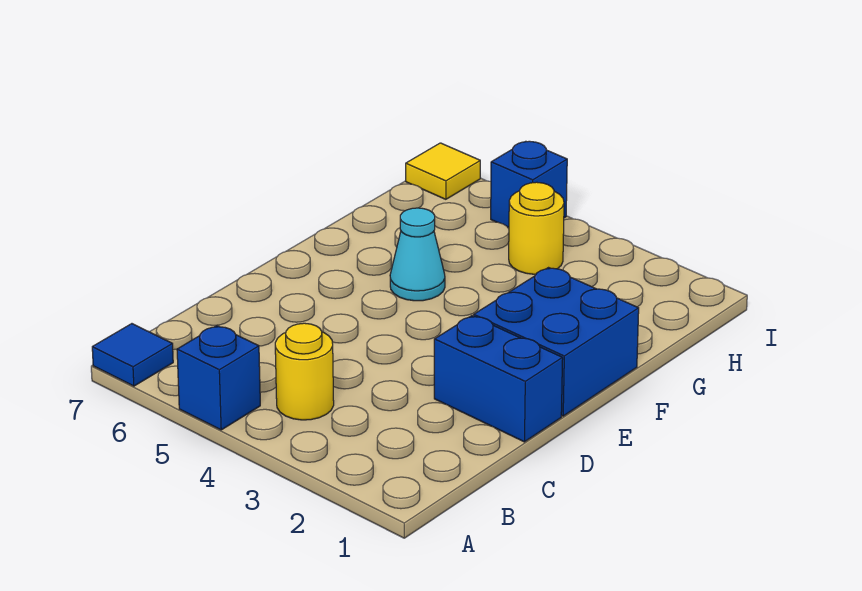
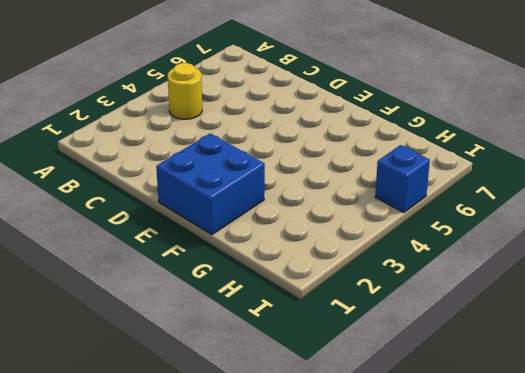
none -> blue brick A5 level 1
none -> blue tile A7 level 1

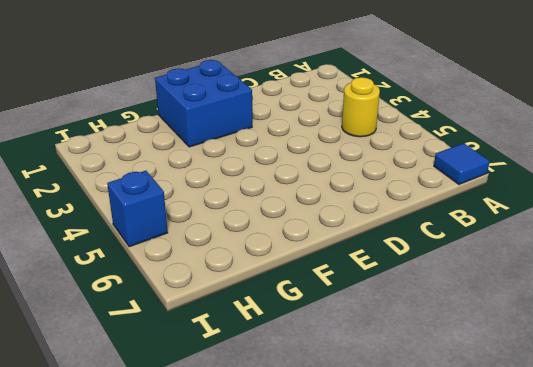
none -> blue brick A5 level 1
none -> blue brick D1:D2 level 1

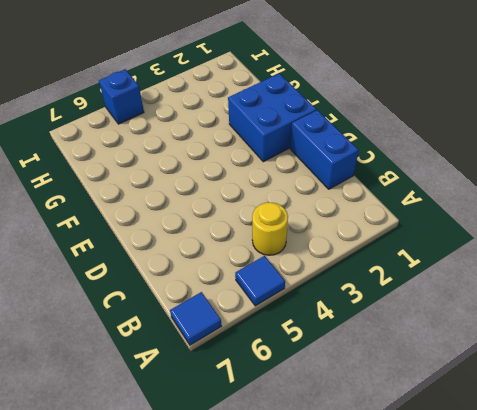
blue tile A5 level 1 -> blue brick A5 level 1
blue brick C1:D1 level 1 -> blue brick D1:D2 level 1
none -> cyan cone F5 level 1
none -> yellow round brick H4 level 1

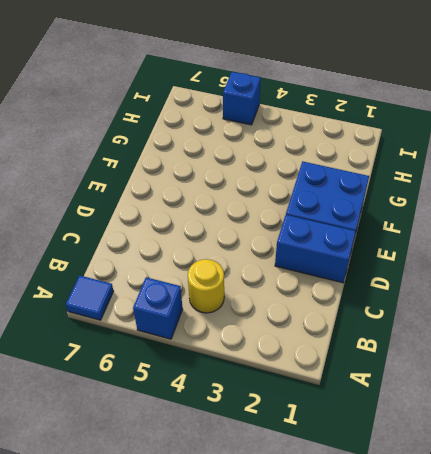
none -> cyan cone F5 level 1
none -> yellow round brick H4 level 1

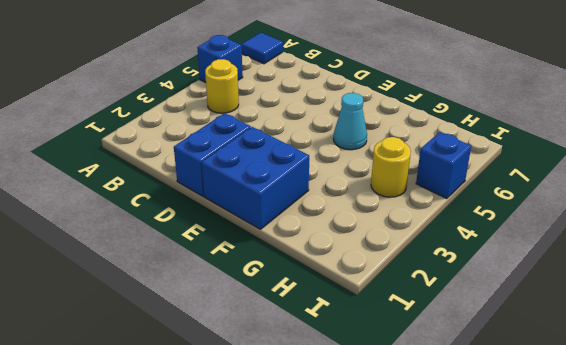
none -> yellow tile I7 level 1

